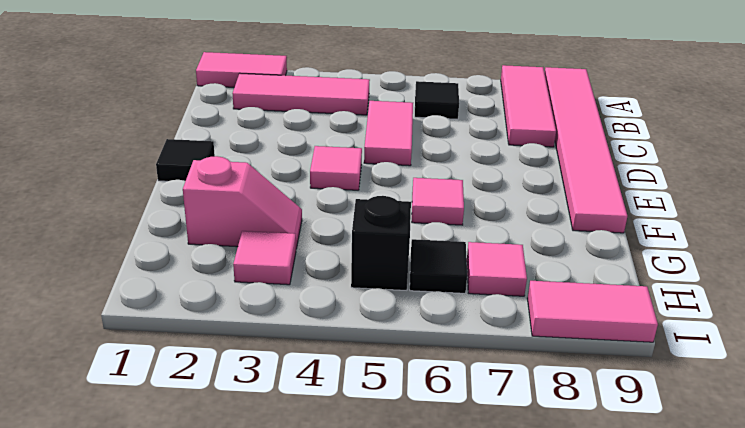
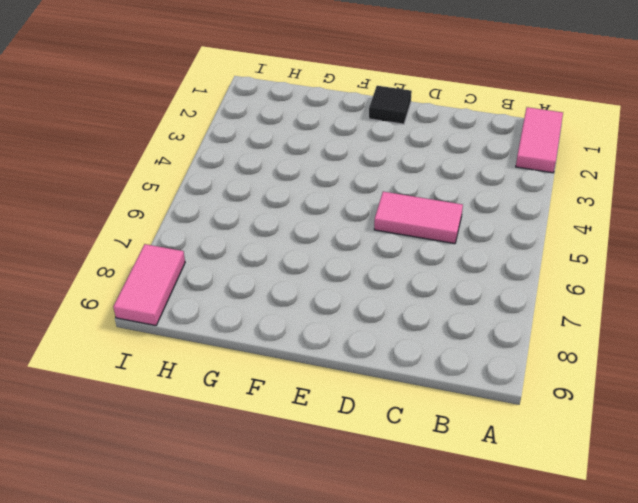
none -> pink tile A8:C8 level 1
none -> pink tile A9:F9 level 1
none -> pink tile B2:B4 level 1

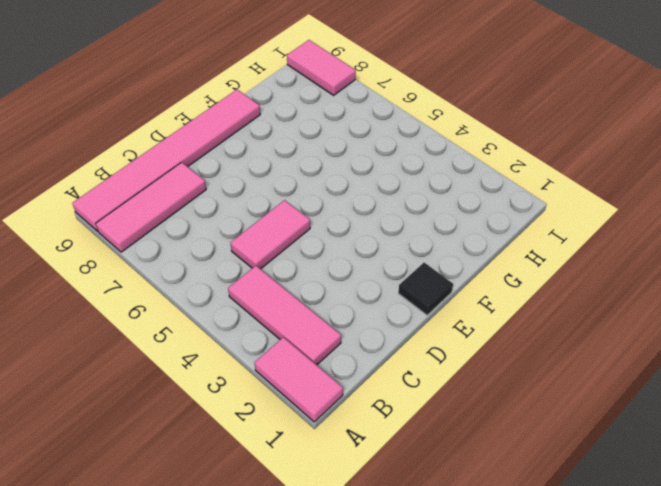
none -> black tile B6 level 1
none -> pink tile E4 level 1
none -> pink tile F6 level 1

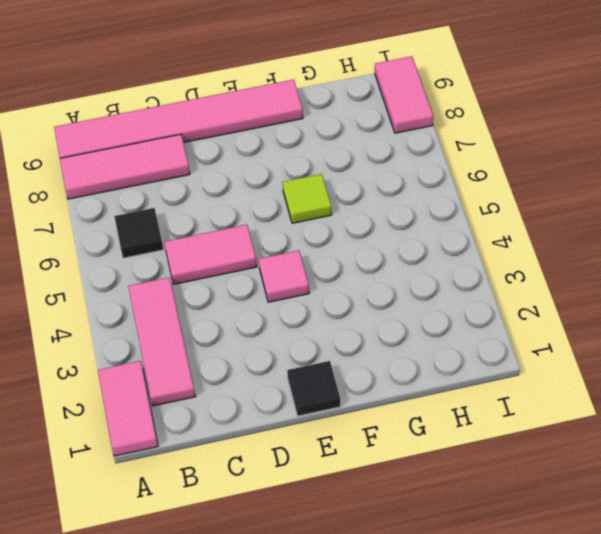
lime tile F6 level 1 -> pink tile F6 level 1
none -> pink slope G2:G3 level 1 top 2
none -> pink tile H3 level 1
none -> black brick H5 level 1

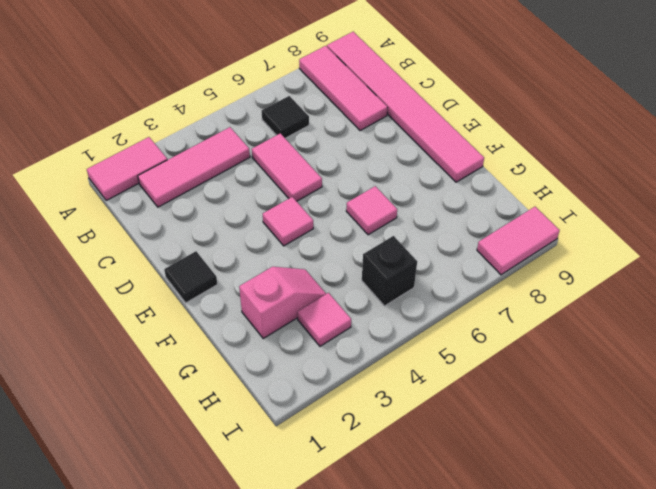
none -> black tile H6 level 1
none -> pink tile H7 level 1

